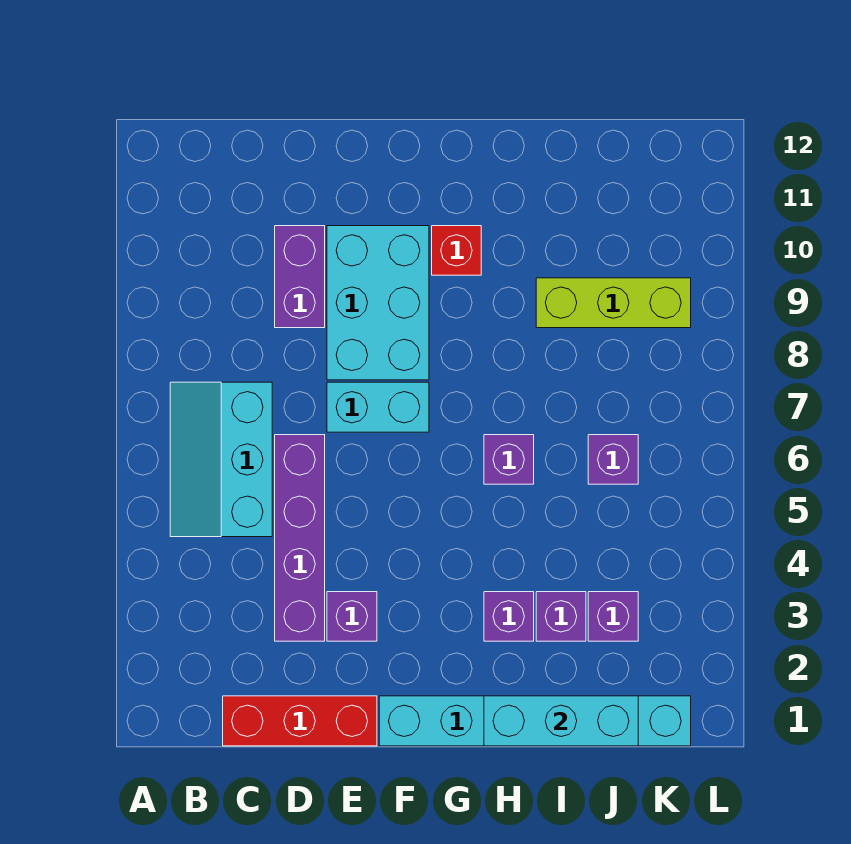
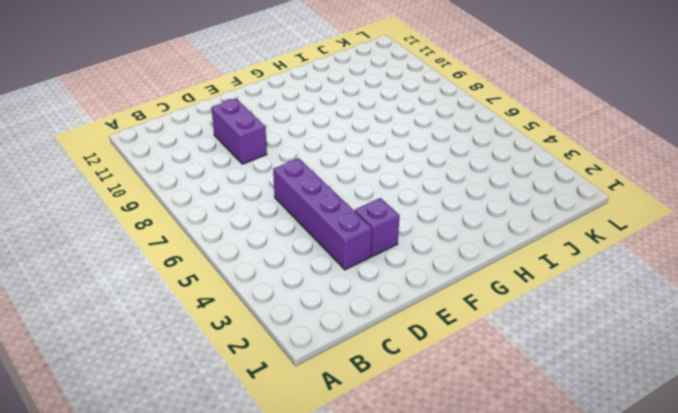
none -> cyan slope B5:C7 level 1 top C
none -> red brick C1:E1 level 1
none -> cyan brick E7:F7 level 1

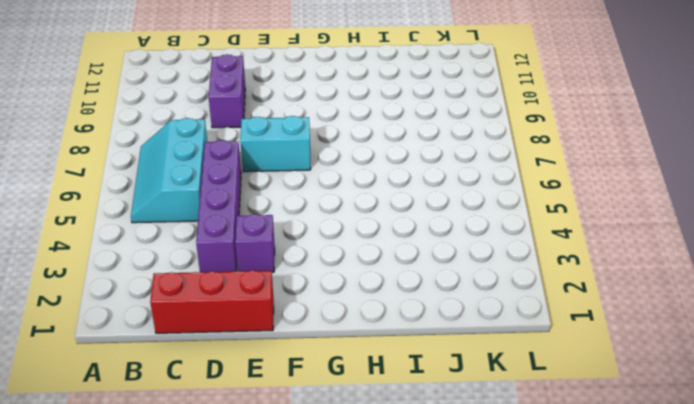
none -> cyan brick E8:F10 level 1
none -> cyan brick F1:K1 level 1
none -> red brick G10 level 1

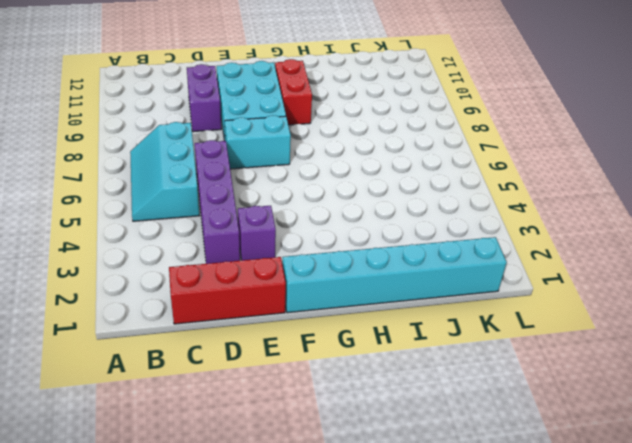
red brick G9:G10 level 1 -> red brick G10 level 1
none -> purple brick H3 level 1
none -> purple brick H6 level 1
none -> purple brick I3 level 1

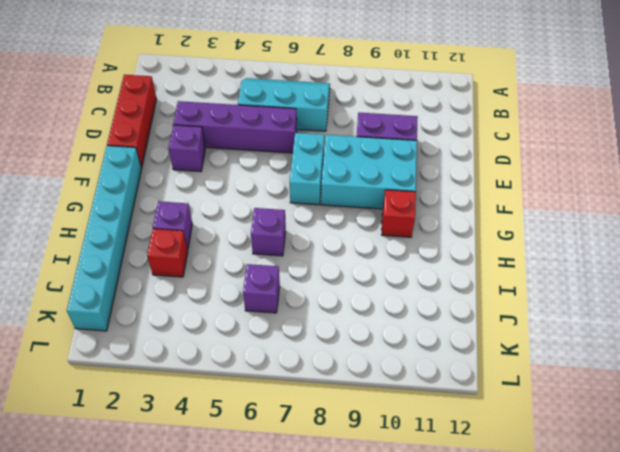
red brick I3 level 1 -> purple brick I3 level 1
none -> lime brick I9:K9 level 1
none -> purple brick J3 level 1
none -> cyan brick H1:J1 level 2

